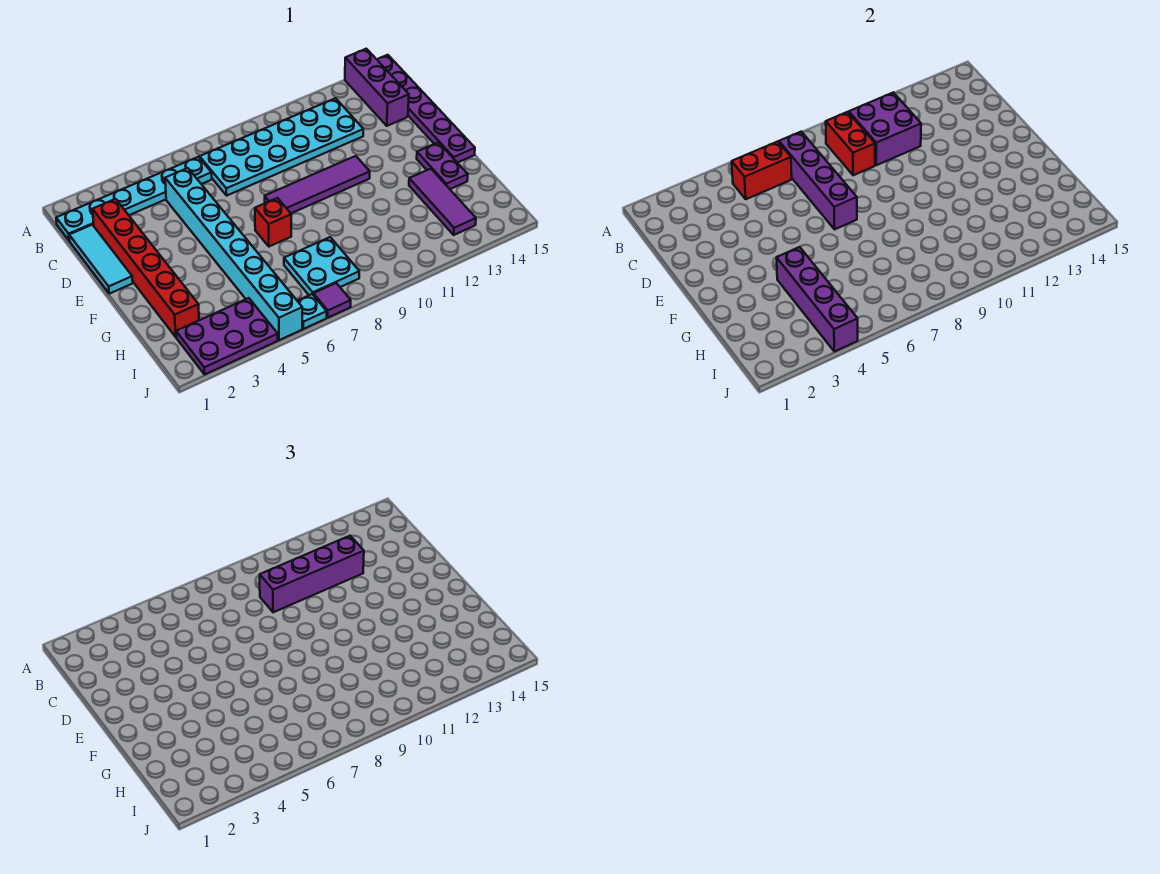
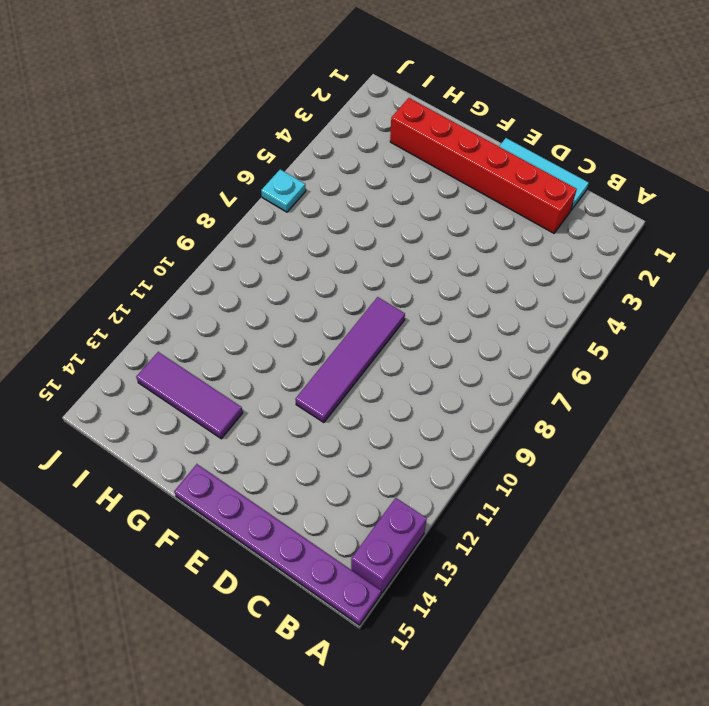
purple brick A13:A14 level 1 -> purple brick A14:C14 level 1
none -> cyan plate B1:B6 level 1
none -> cyan plate B7:C12 level 1
none -> cyan brick C5:J5 level 1

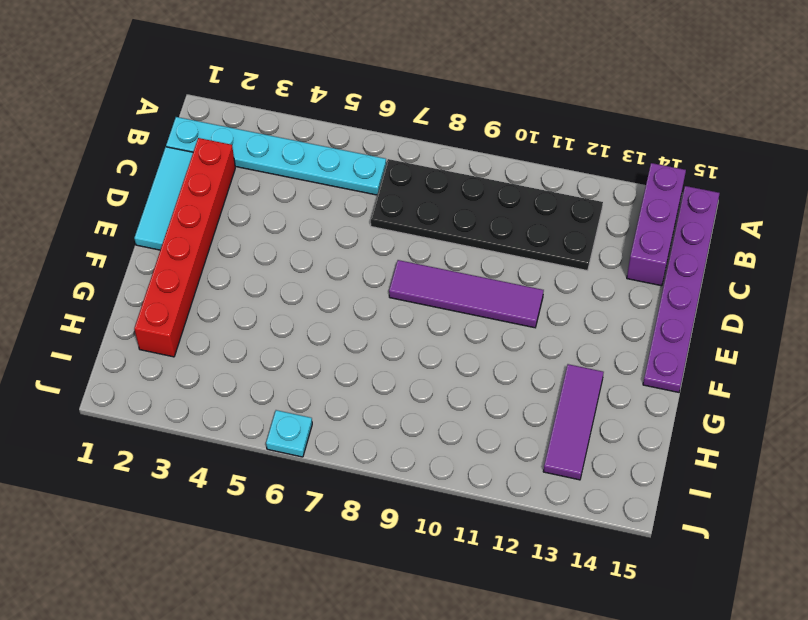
black plate B7:C12 level 1 -> cyan plate B7:C12 level 1
none -> cyan brick C5:J5 level 1
none -> red brick F7 level 1
none -> purple plate F14:G14 level 1

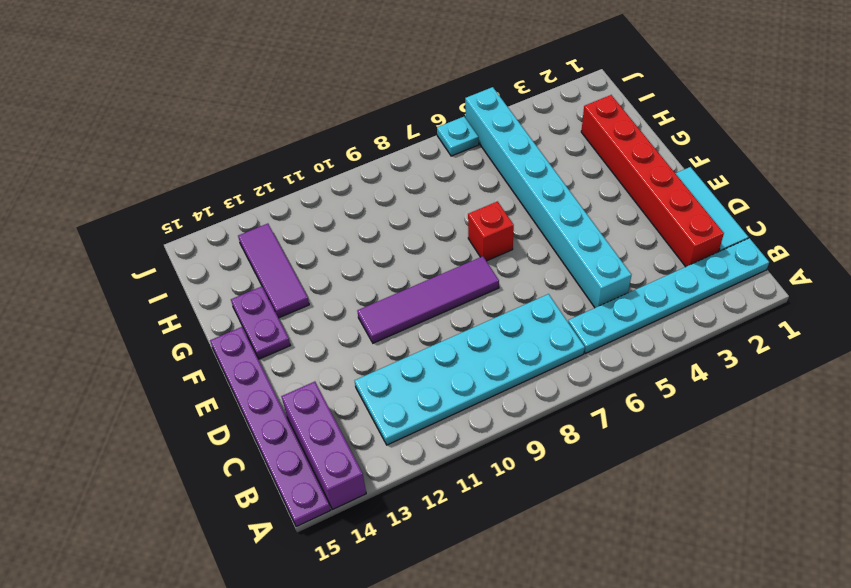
none -> cyan plate H7:I8 level 1
none -> purple plate I2:J4 level 1
none -> purple tile J7 level 1

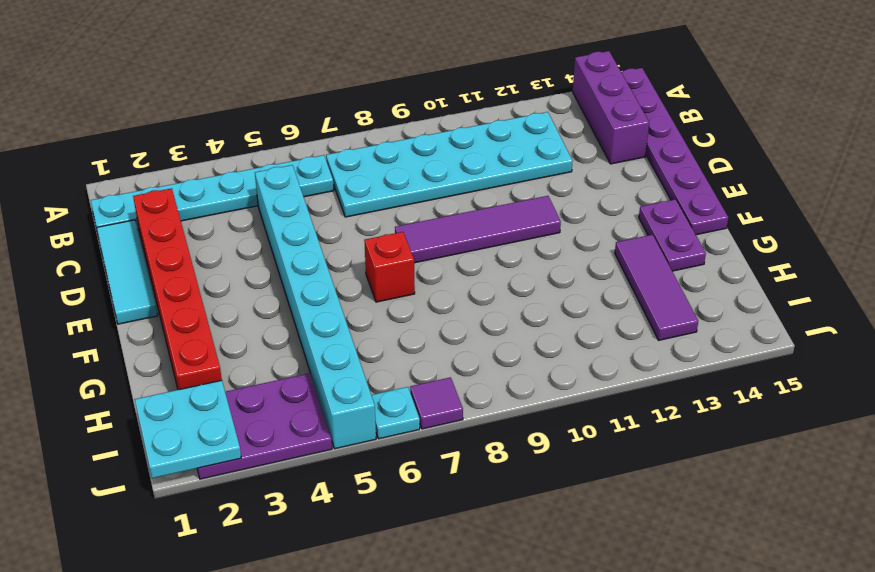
cyan plate I1:J2 level 2 -> cyan plate H7:I8 level 1
none -> red brick B5:B6 level 2
none -> purple brick B7:E7 level 2
none -> red brick B9:C9 level 2

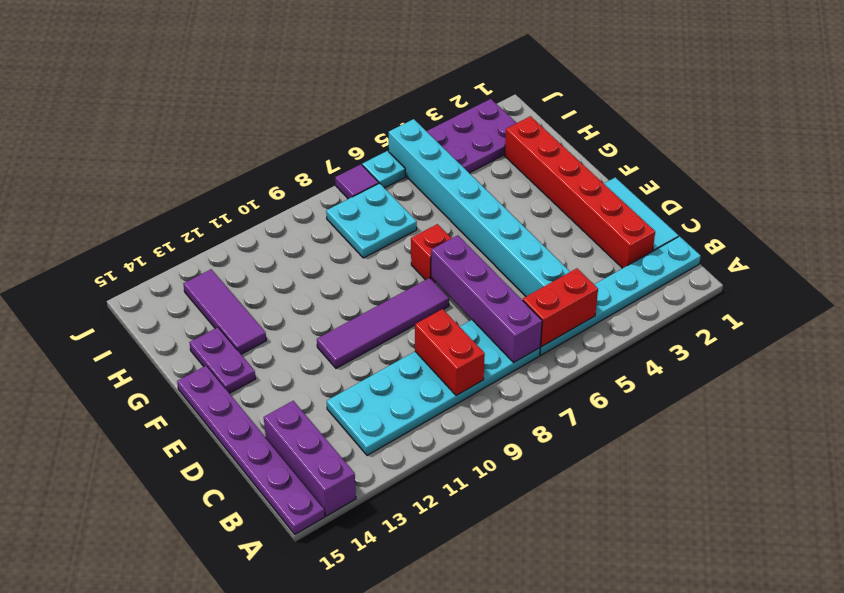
none -> purple brick B10:C11 level 2
none -> purple brick G4:J4 level 2
none -> purple brick C9:C12 level 3

